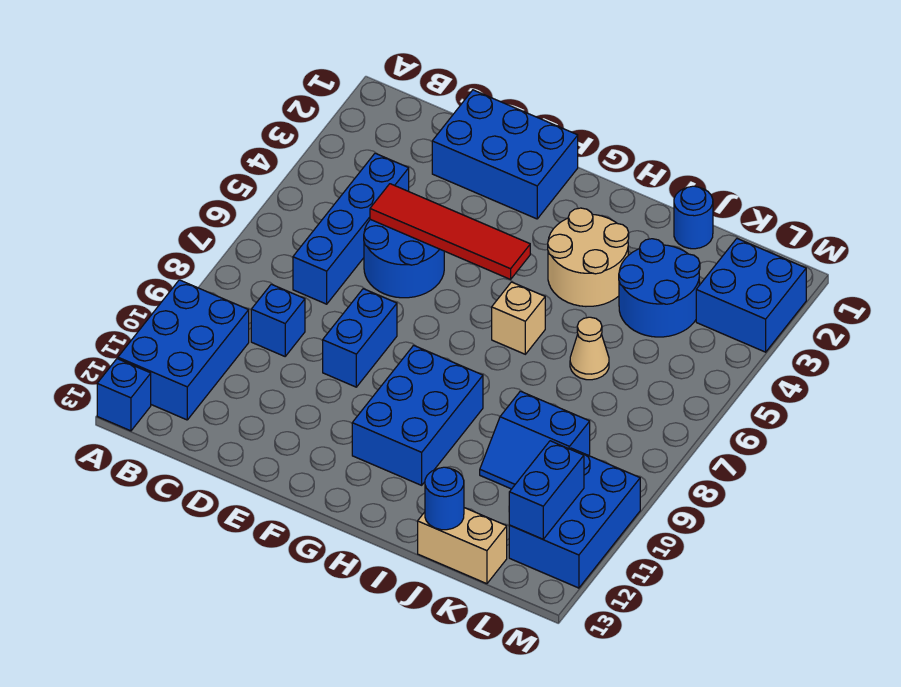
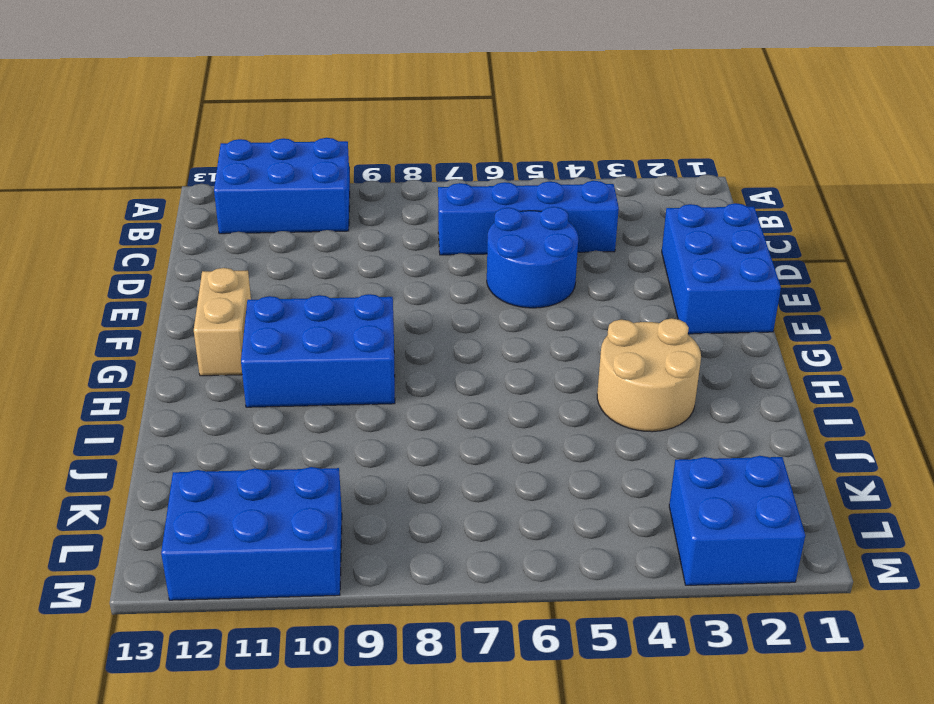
tan brick F12:G12 level 1 -> tan brick J13:K13 level 1
none -> blue brick A13 level 1
none -> blue brick C9 level 1
none -> blue brick E8:E9 level 1

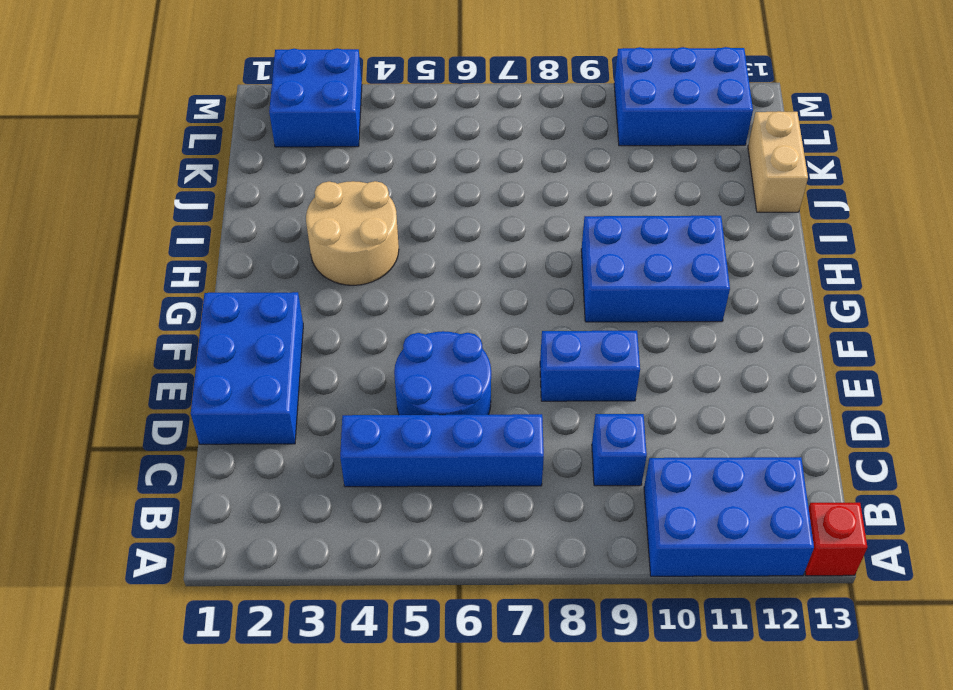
red brick A13 level 1 -> blue brick A13 level 1
none -> tan brick H6 level 1
none -> blue round brick J1 level 1
none -> blue round brick J3:K4 level 1

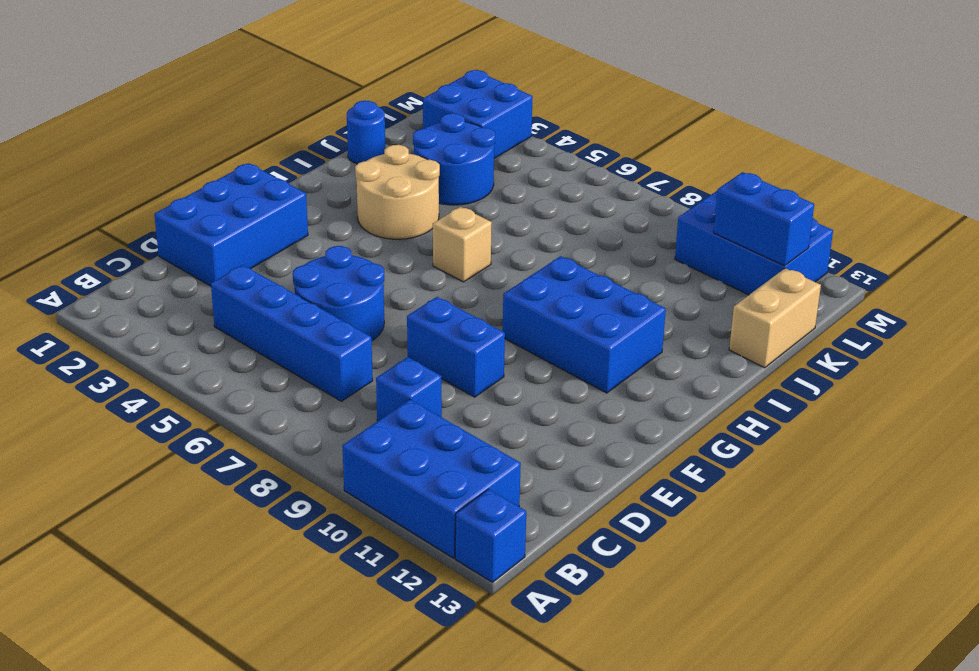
none -> tan cone J6 level 1
none -> blue slope J9:K10 level 1 top 9
none -> red tile D5:G5 level 2

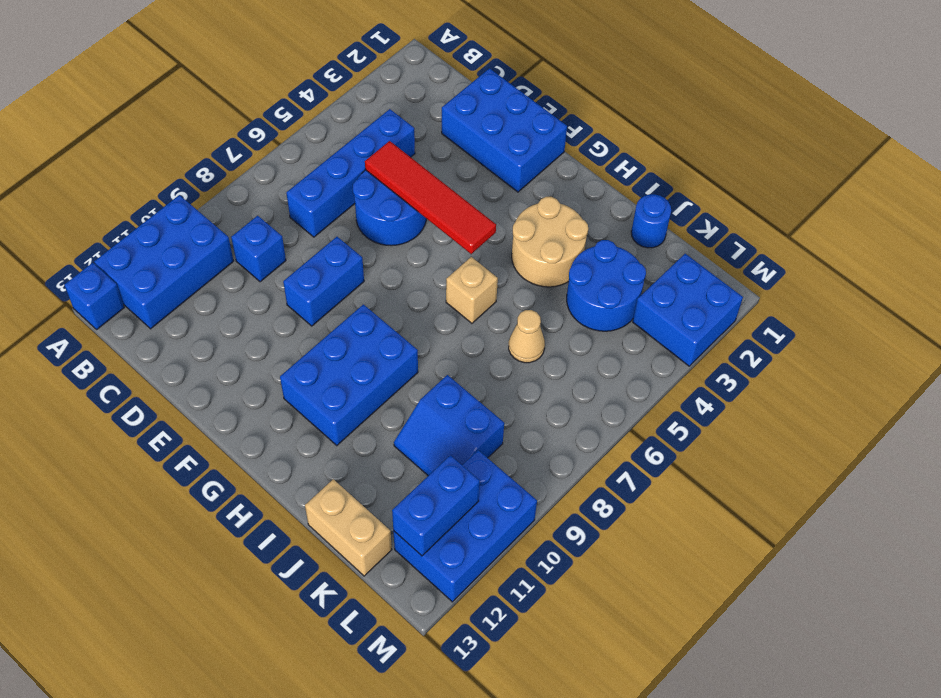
none -> blue round brick J13 level 2

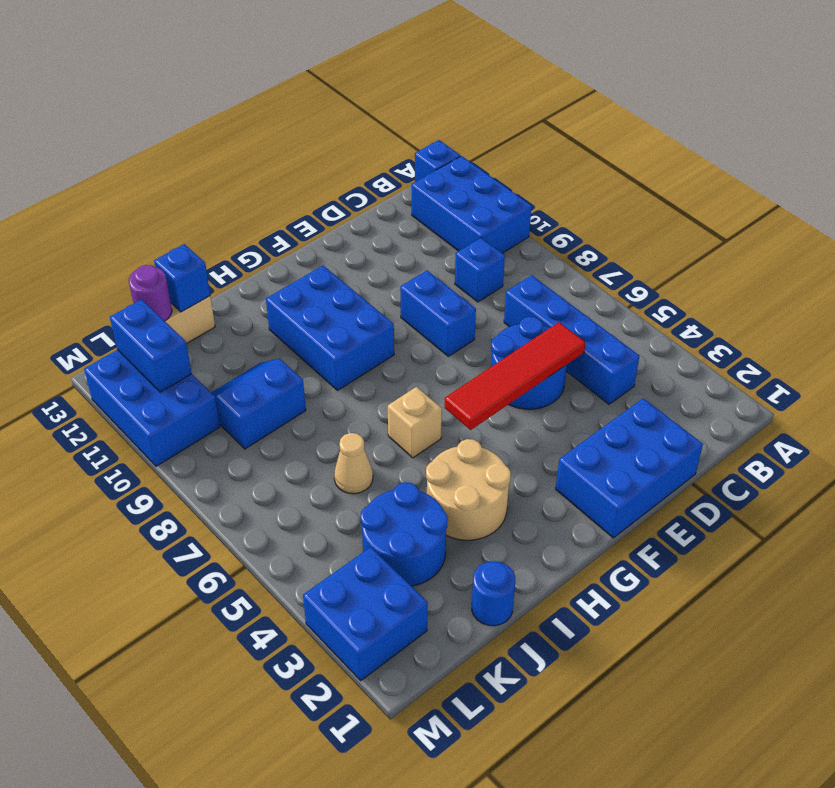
blue brick J13 level 2 -> blue round brick J13 level 2
purple round brick K13 level 2 -> none

